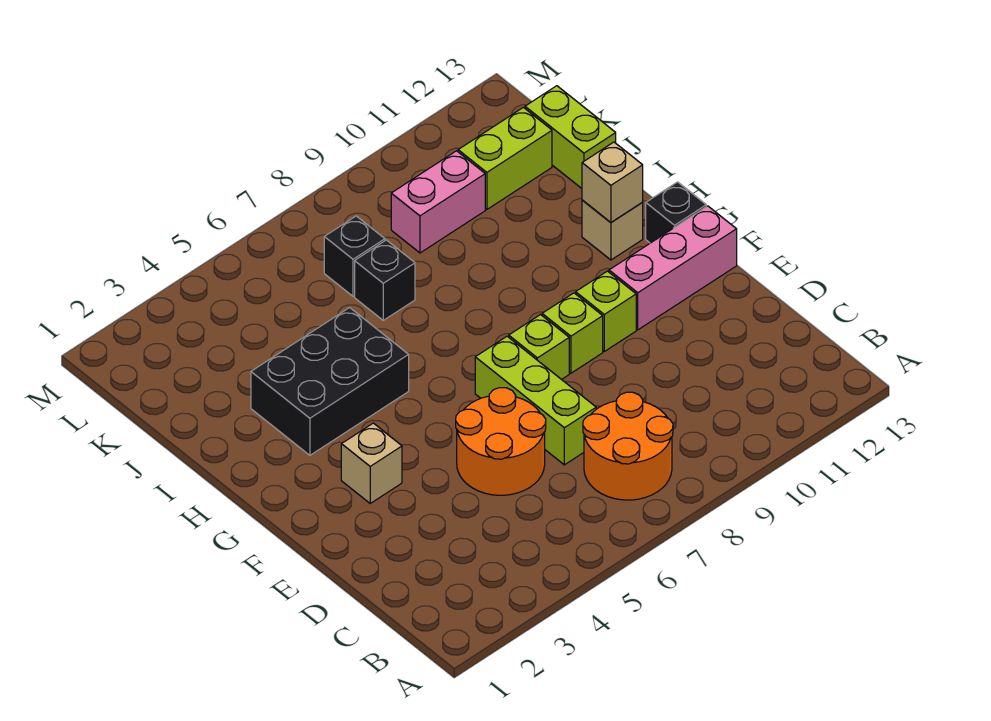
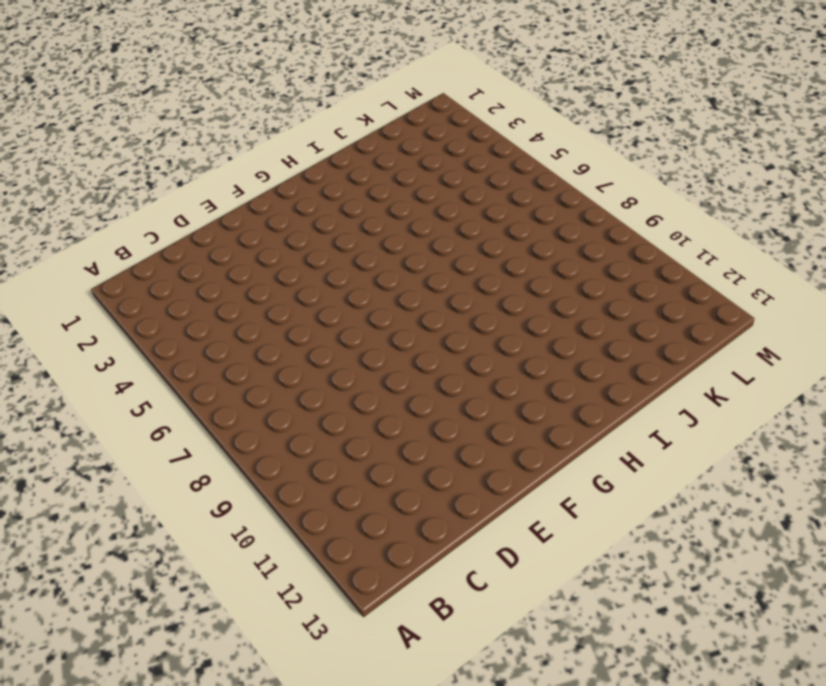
none -> orange round brick B7:C8 level 1
none -> orange round brick D5:E6 level 1
none -> lime brick D7:F7 level 1

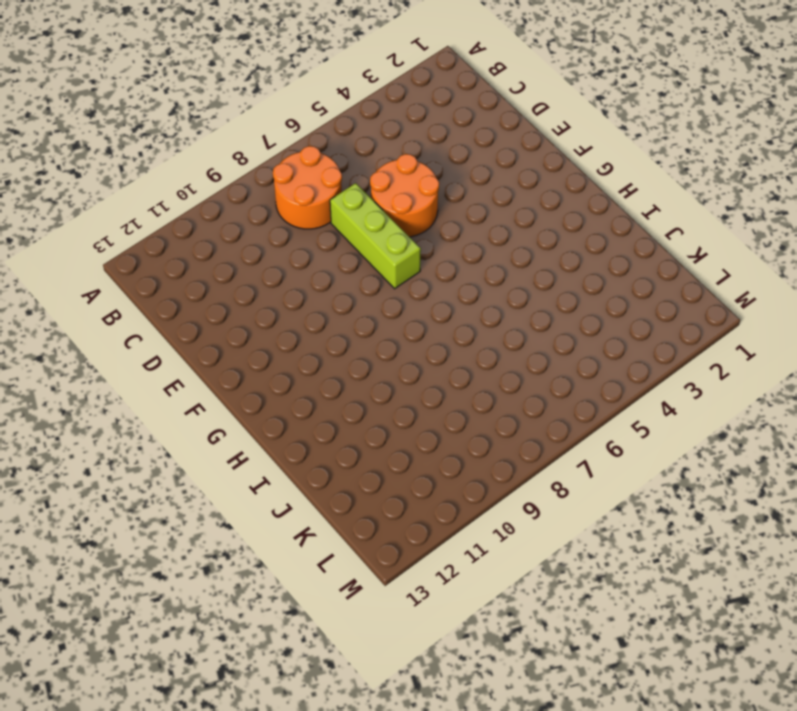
none -> tan brick F3 level 1
none -> lime brick F8 level 1
none -> lime brick F9 level 1

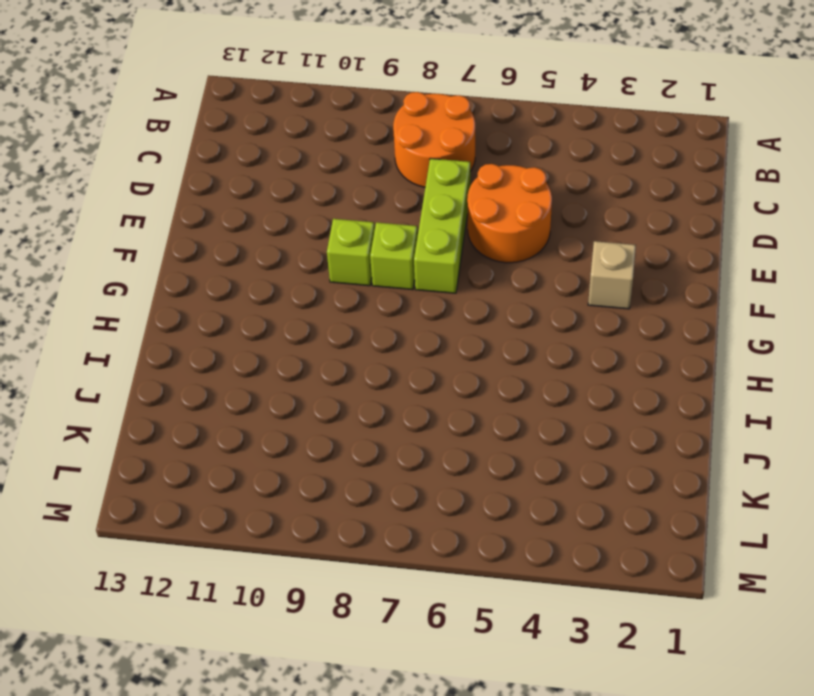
none -> lime brick F10 level 1
none -> pink brick F11:F13 level 1
none -> black brick G13 level 1

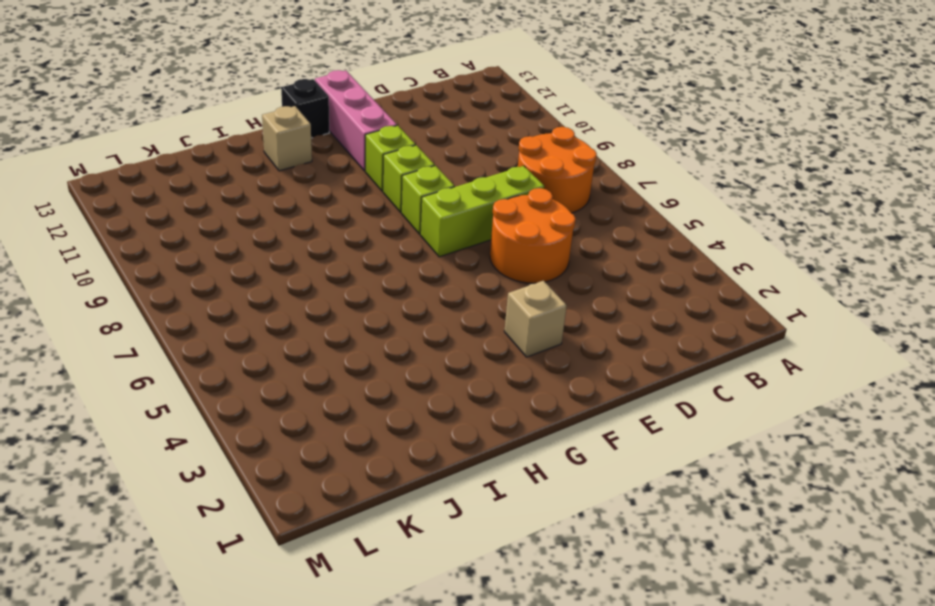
none -> black brick H3:I5 level 1
none -> black brick J7 level 1
none -> lime brick J13:K13 level 1

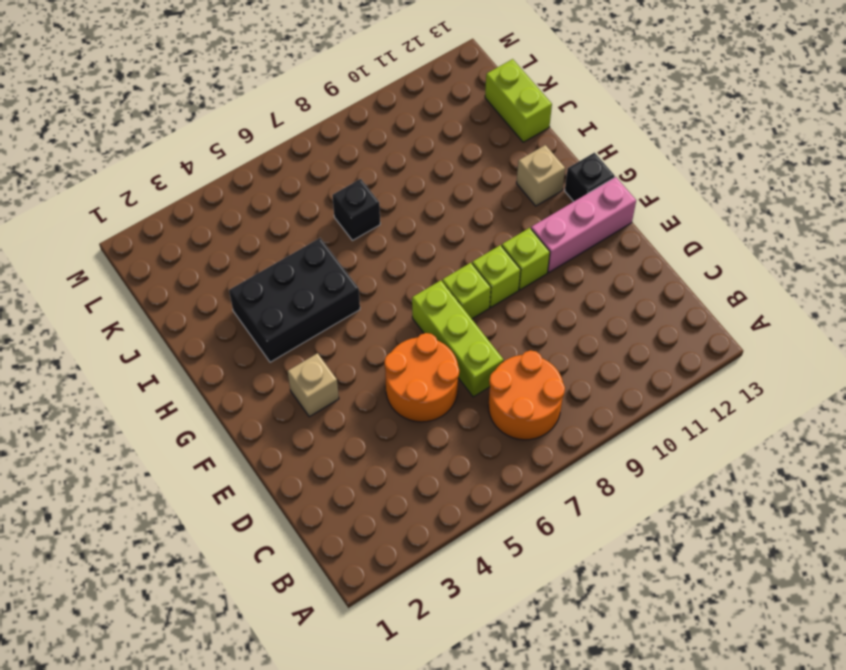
none -> black brick K7 level 1
none -> pink brick K9:K10 level 1
none -> lime brick K11:K12 level 1

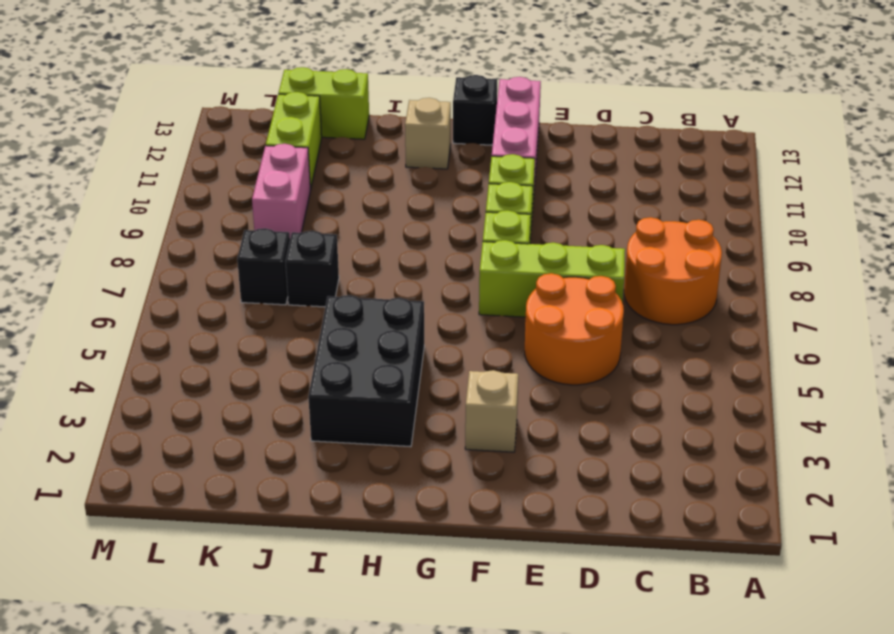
none -> tan brick H12 level 2

